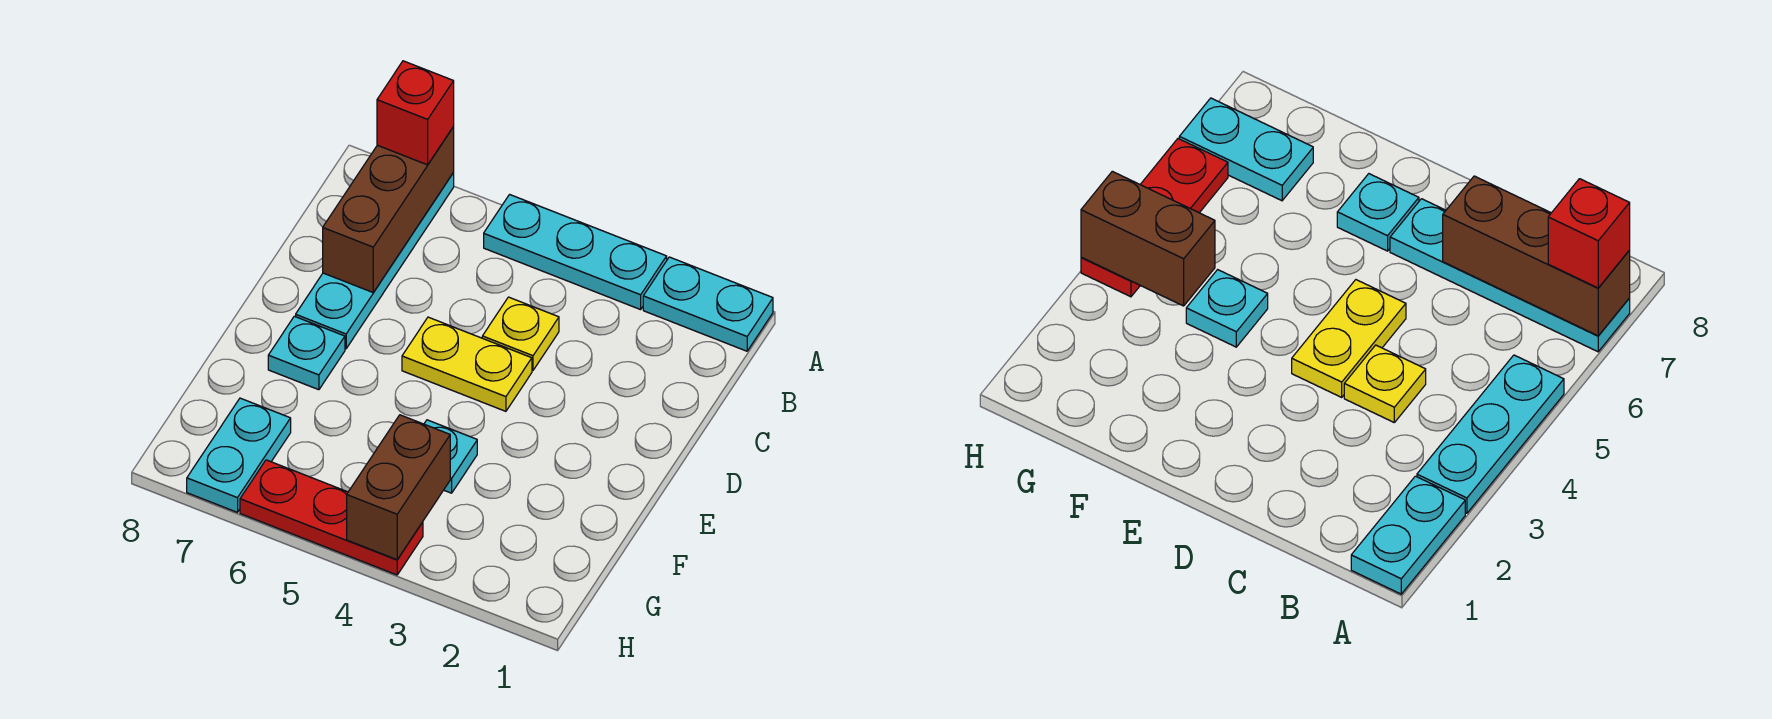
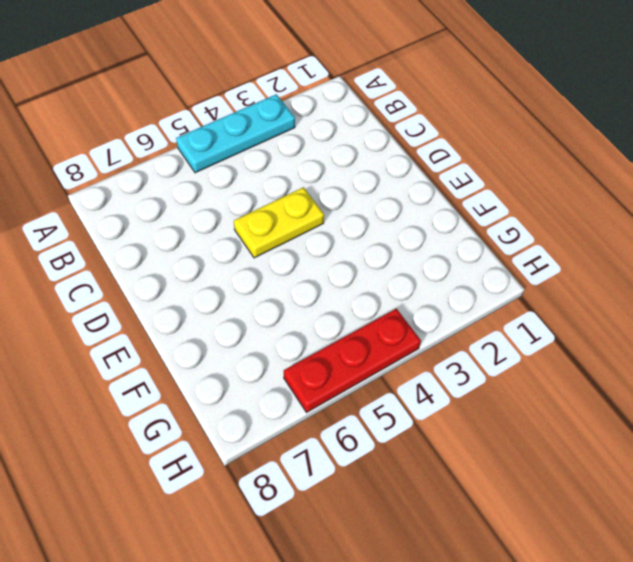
none -> cyan plate A1:A2 level 1
none -> cyan plate A7:D7 level 1
none -> yellow plate C4 level 1

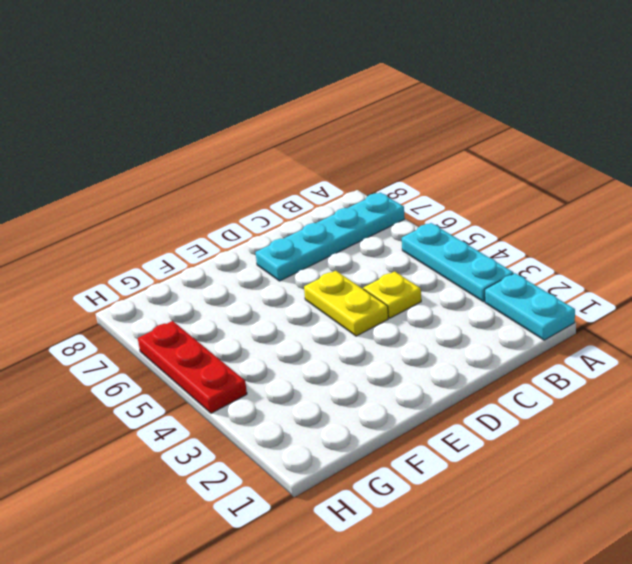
none -> cyan plate E7 level 1
none -> cyan plate F4 level 1
none -> cyan plate G7:H7 level 1

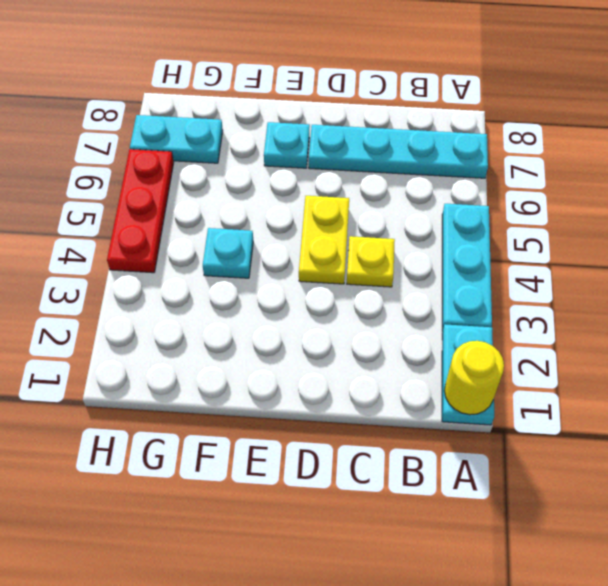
yellow round brick A1 level 2 -> none
none -> brown brick A7:C7 level 2
none -> brown brick G4:H4 level 2
none -> red brick A7 level 3

